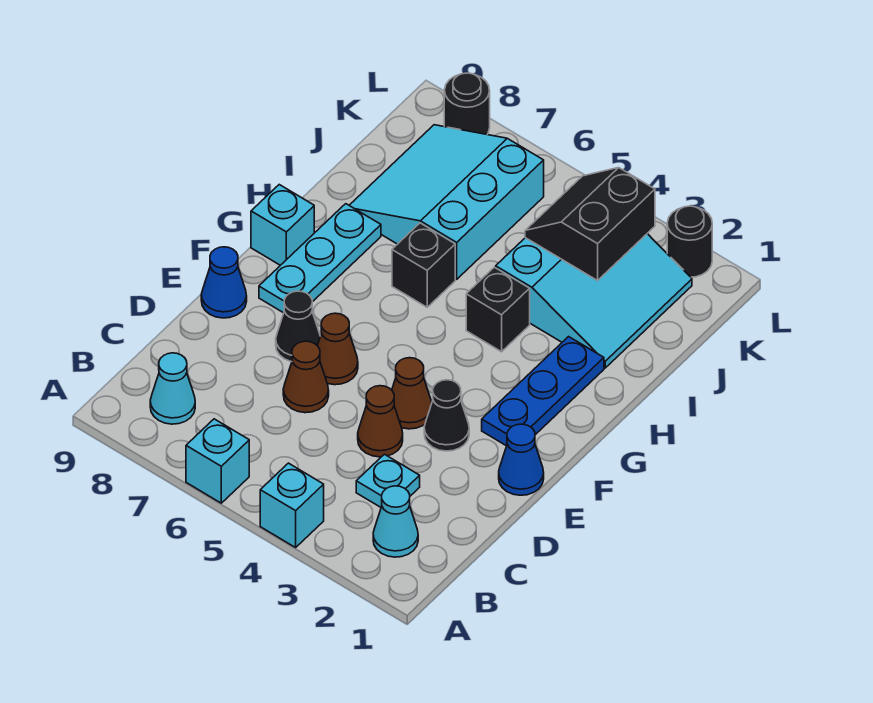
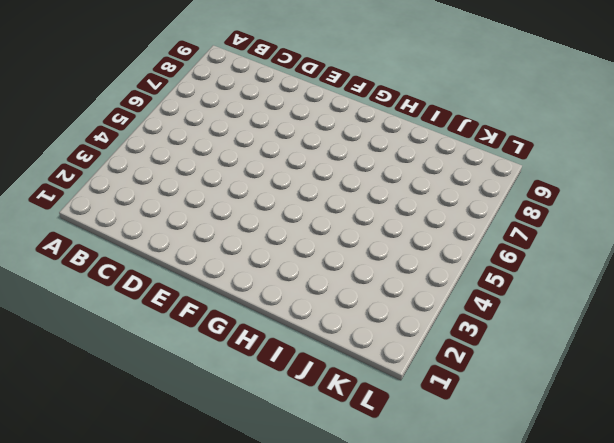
none -> cyan brick A4 level 1
none -> cyan brick A6 level 1
none -> cyan cone B2 level 1

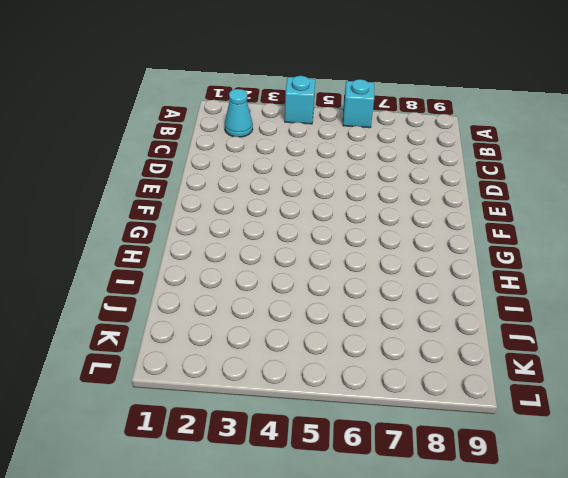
none -> cyan cone B8 level 1
none -> cyan plate C3 level 1
none -> brown cone D4 level 1

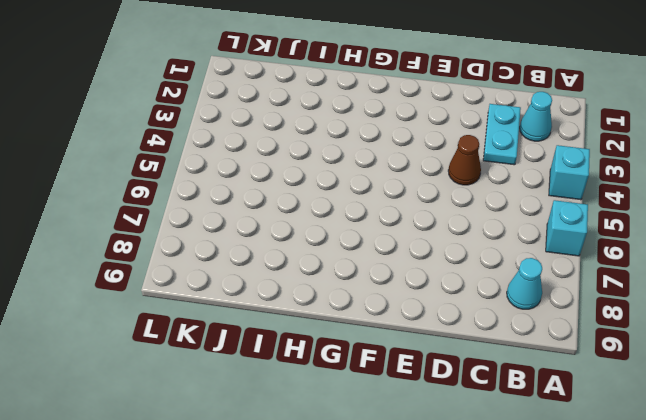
cyan plate C2:C3 level 1 -> cyan plate C3 level 1
none -> brown cone D6 level 1
none -> blue cone E1 level 1
none -> black cone E3 level 1

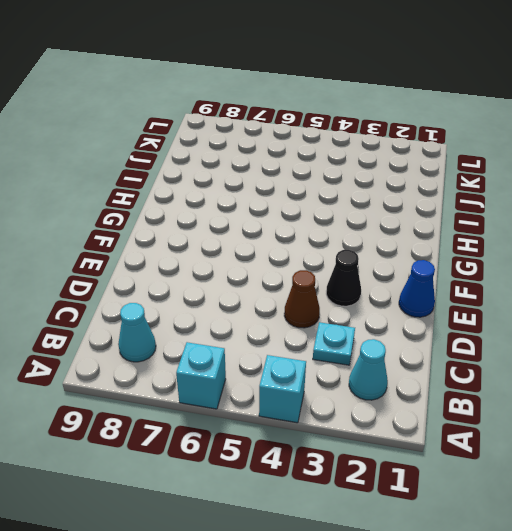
none -> brown cone D6 level 1
none -> brown cone E4 level 1
none -> brown cone E6 level 1

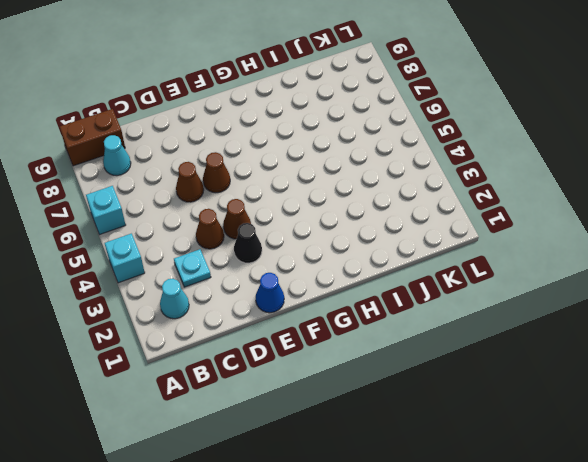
brown brick A9:B9 level 1 -> none
none -> black cone E7 level 1
none -> blue cone E9 level 1
none -> blue plate F2:H2 level 1

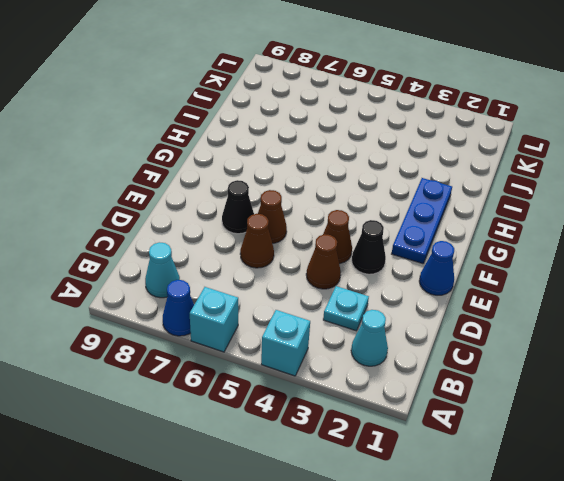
blue cone A7 level 1 -> blue cone E9 level 1
none -> cyan plate F8:H8 level 1
none -> cyan brick G9 level 1
none -> black brick H4 level 1

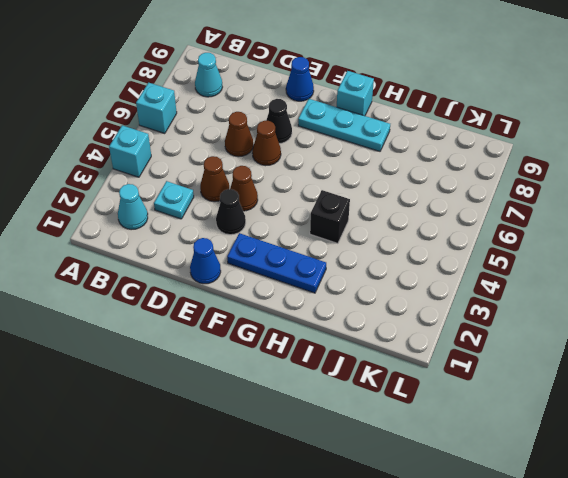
none -> black brick H6 level 1
none -> cyan slope I2:K4 level 1 top 4
none -> cyan slope I6:K8 level 1 top 6

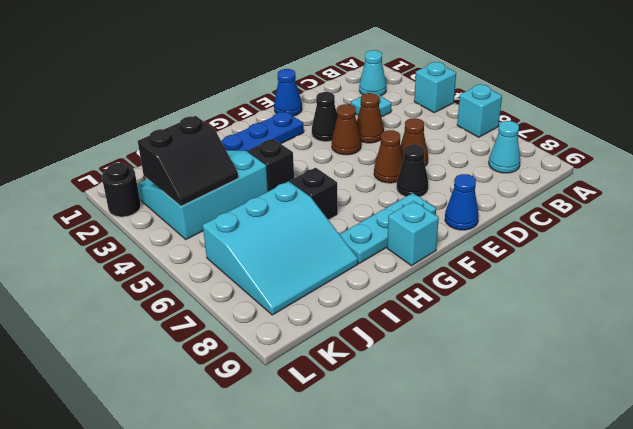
none -> black round brick L8 level 1

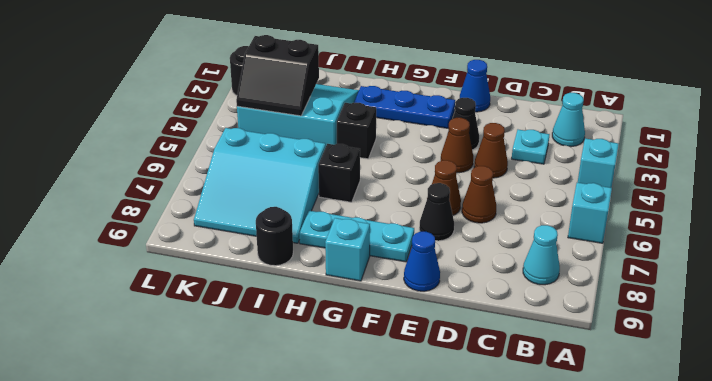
black round brick I9 level 1 -> black round brick L8 level 1

